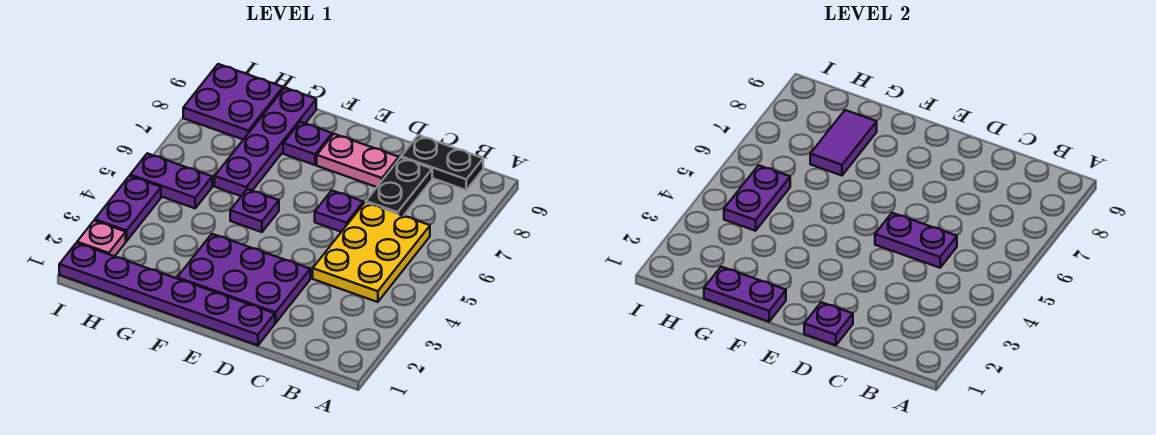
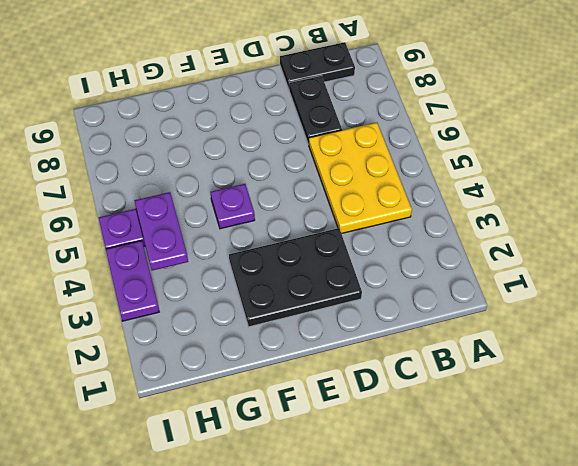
black plate D2:F3 level 1 -> purple plate D2:F3 level 1
none -> purple plate D1:I1 level 1
none -> purple plate D6 level 1
none -> pink plate D8:E8 level 1

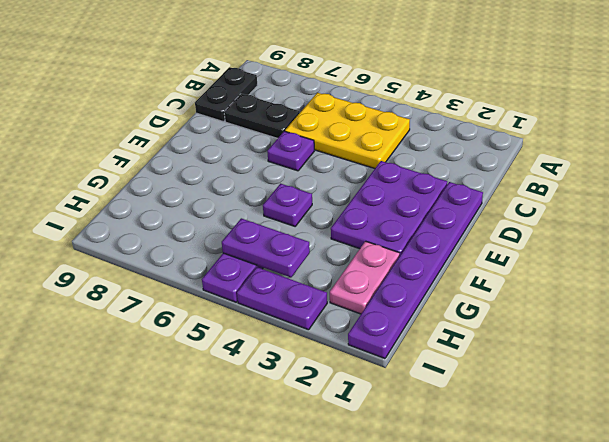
pink plate G2:H2 level 1 -> pink plate D8:E8 level 1
none -> purple plate F8 level 1
none -> purple plate G6:G9 level 1
none -> purple plate H8:I9 level 1

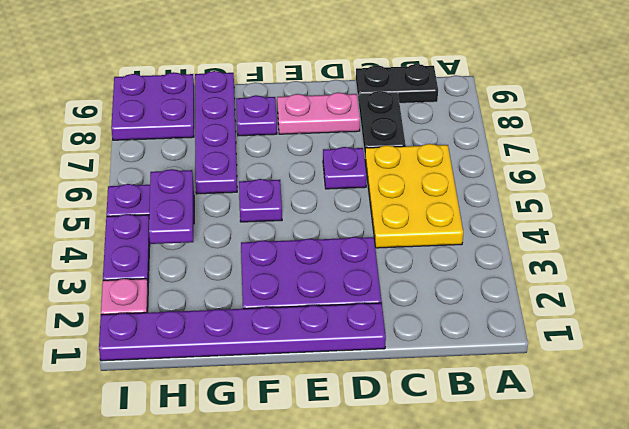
none -> purple plate C5:D5 level 2
none -> purple plate D1 level 2
none -> purple plate F1:G1 level 2

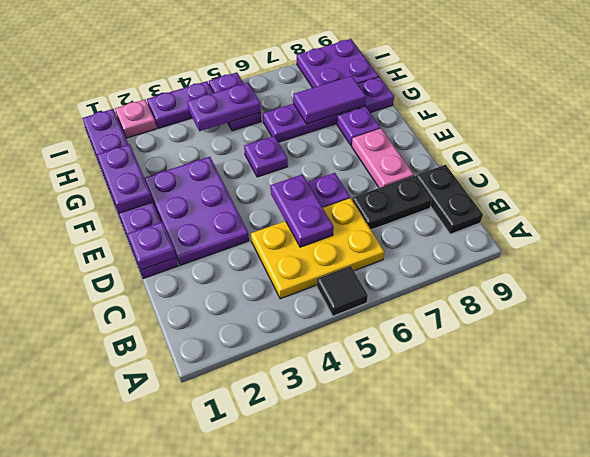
black tile A5 level 1 -> none

